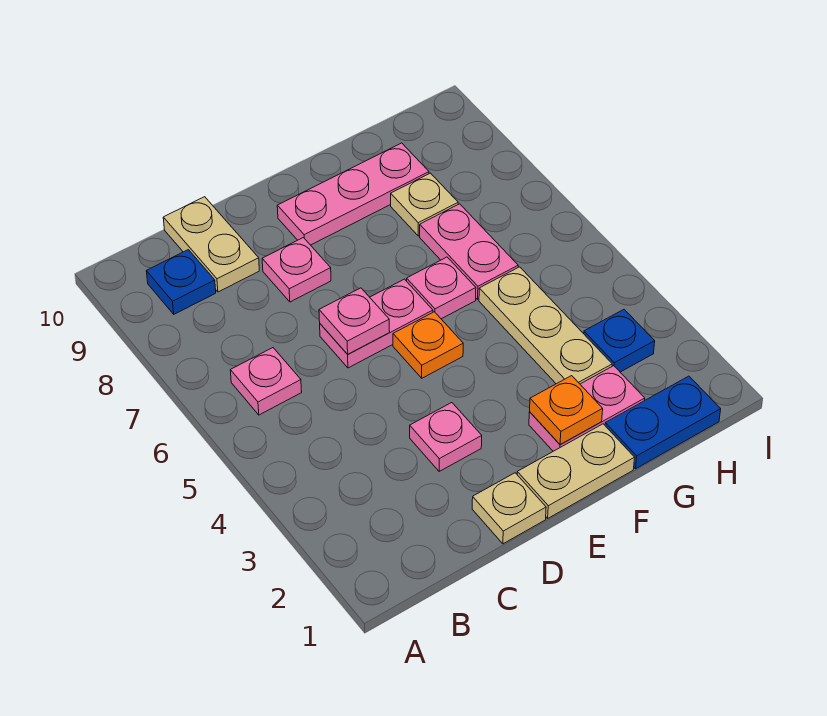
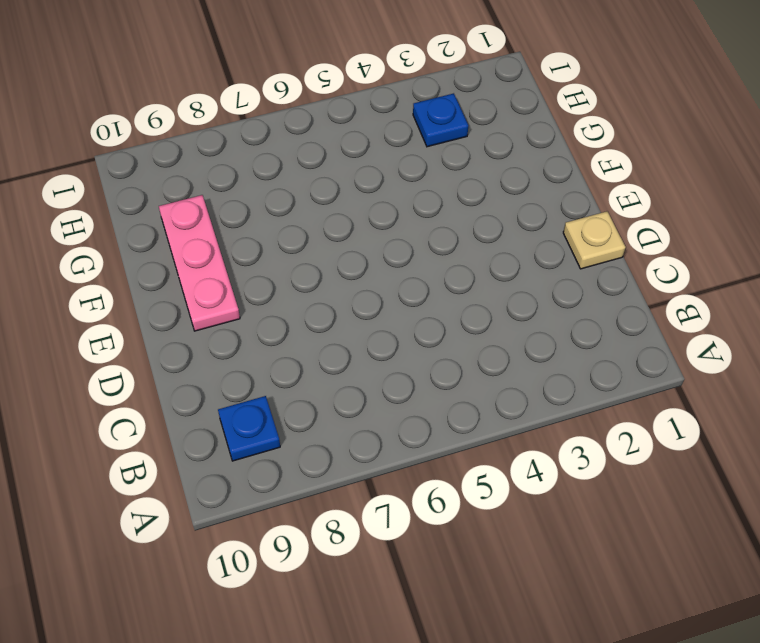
none -> pink plate B6 level 1
none -> tan plate C9:C10 level 1
none -> pink plate D3 level 1

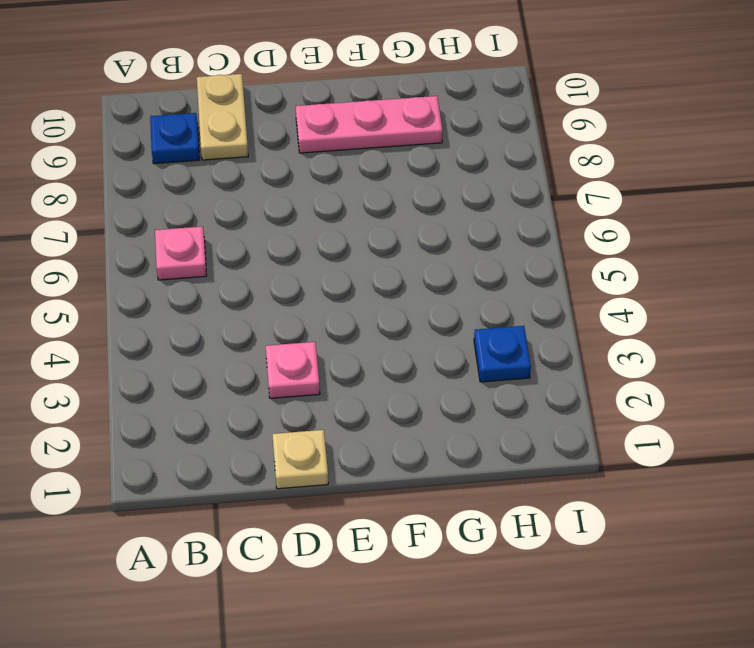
none -> pink plate D6:E6 level 1
none -> pink plate D8 level 1
none -> tan plate E1:F1 level 1

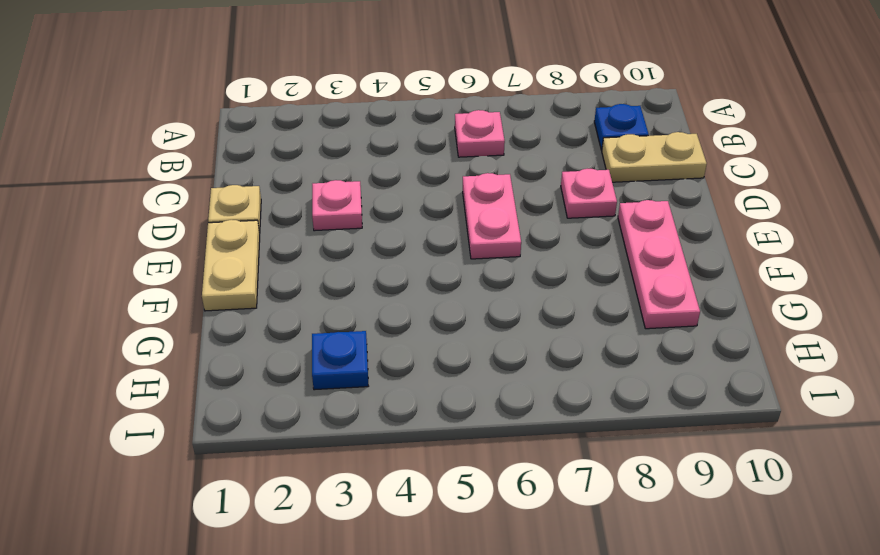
none -> orange plate E5 level 1
none -> pink plate F2:G2 level 1
none -> pink plate F6 level 1

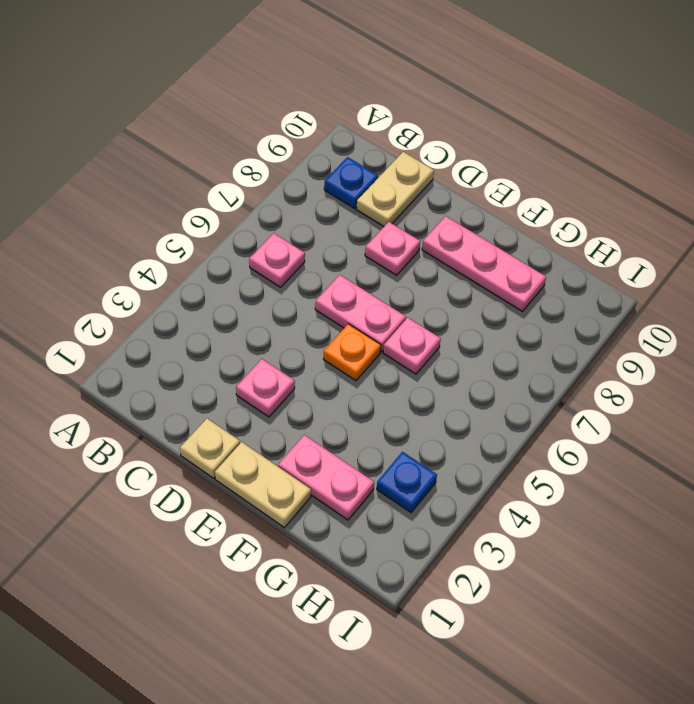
none -> blue plate G1:H1 level 1
none -> tan plate G3:G5 level 1
none -> pink plate G6:G7 level 1

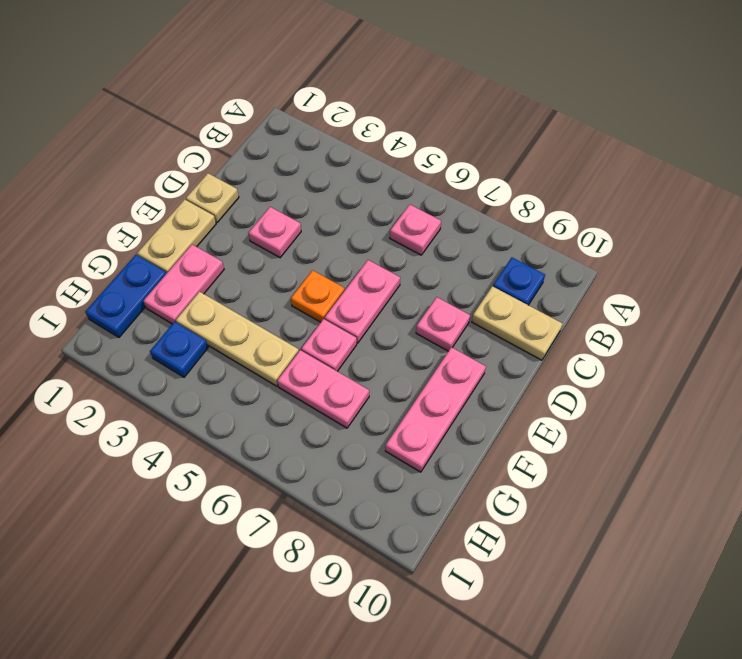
none -> tan plate G8 level 1
none -> pink plate D6 level 2
none -> orange plate F2 level 2

